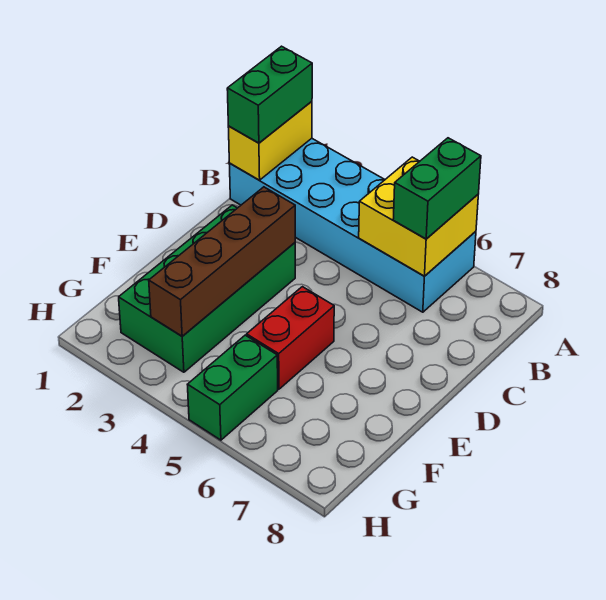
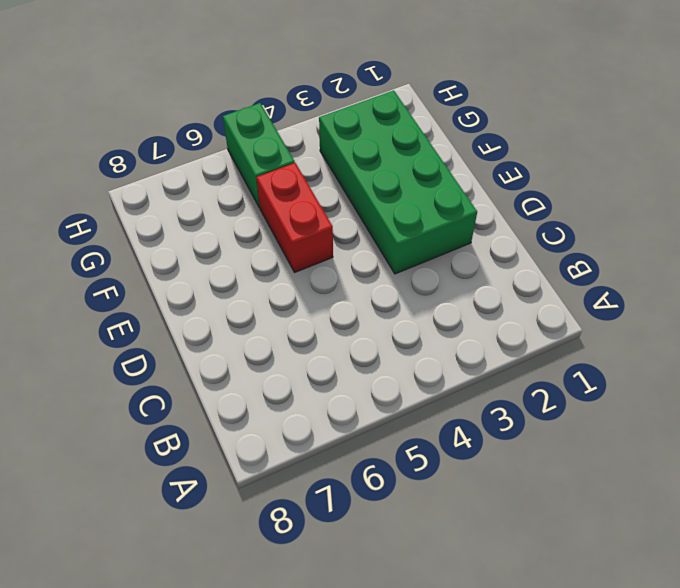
none -> cyan brick A1:B6 level 1
none -> yellow brick A1:B1 level 2

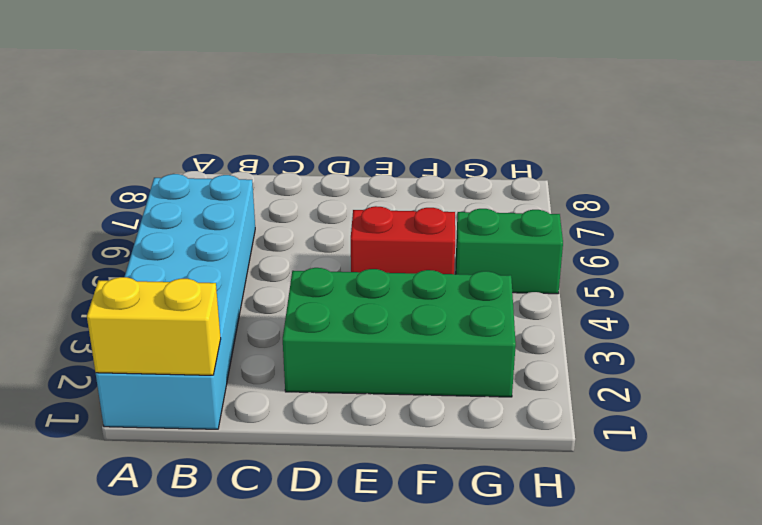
none -> yellow brick A5:B6 level 2
none -> brown brick D3:G3 level 2

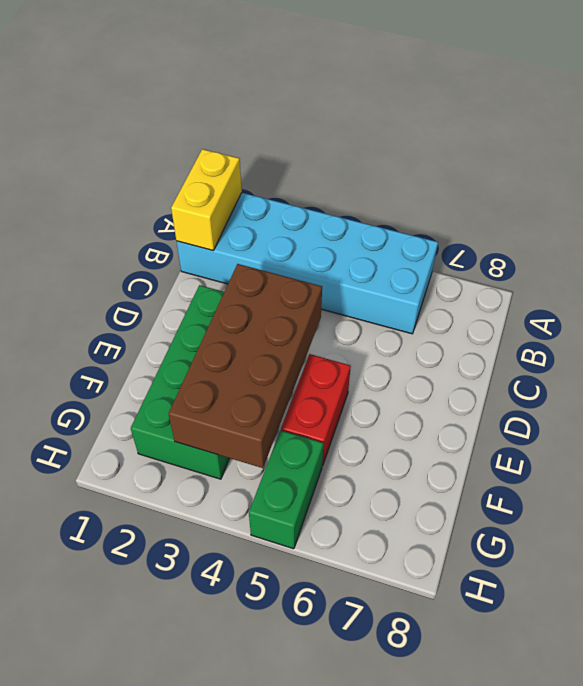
brown brick D3:G4 level 2 -> brown brick D3:G3 level 2
none -> yellow brick A5:B6 level 2
none -> green brick A1:B1 level 3

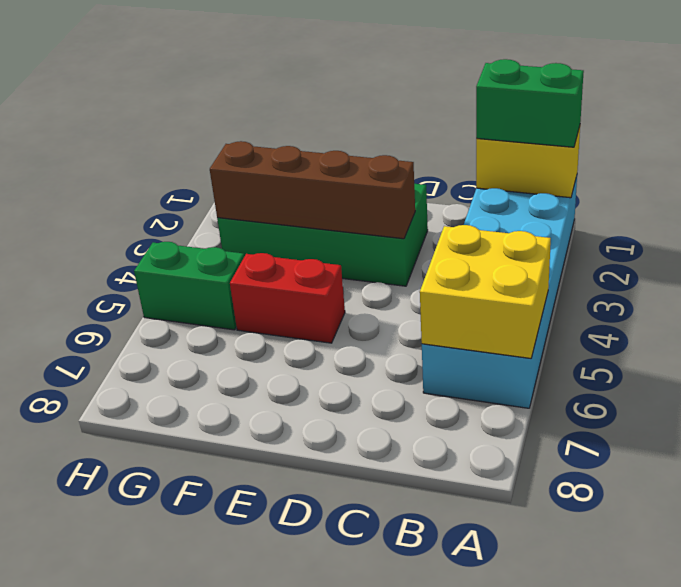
none -> green brick A6:B6 level 3

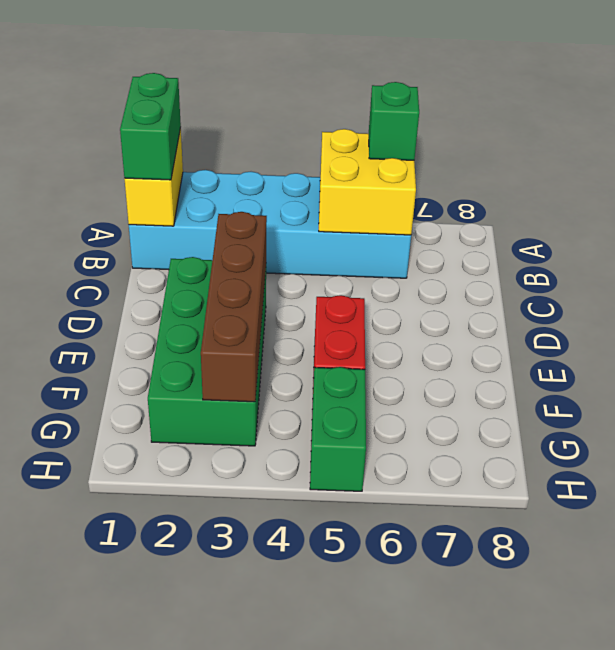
green brick A6 level 3 -> green brick A6:B6 level 3

